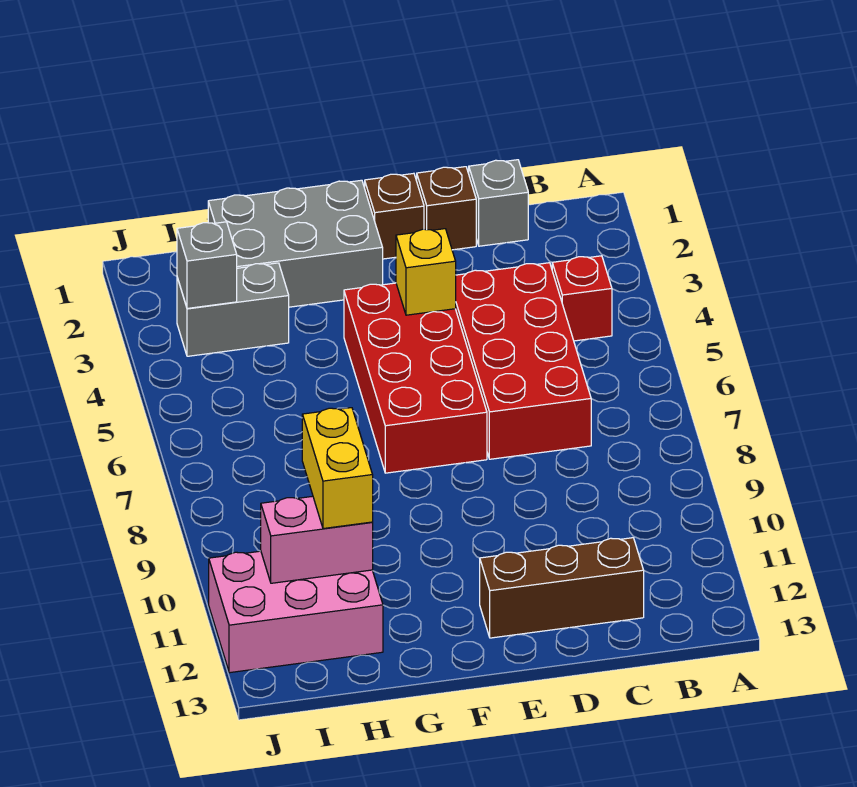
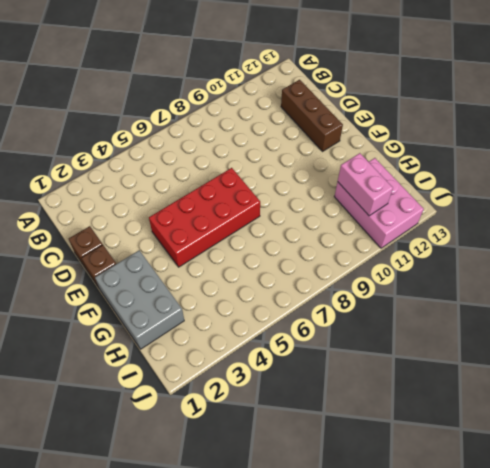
none -> red brick B4 level 1
none -> grey brick C1 level 1
none -> red brick C4:D7 level 1

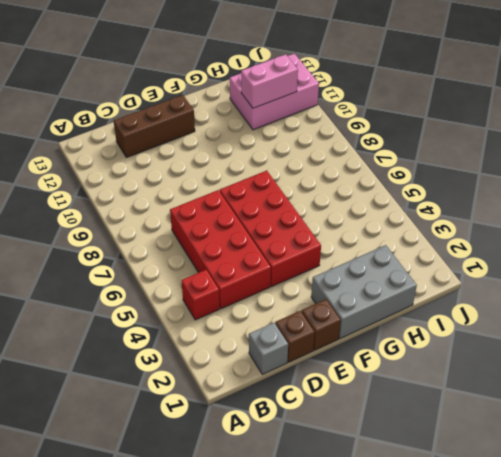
none -> grey brick H3:I3 level 1
none -> yellow brick E4 level 2
none -> grey brick I3 level 2

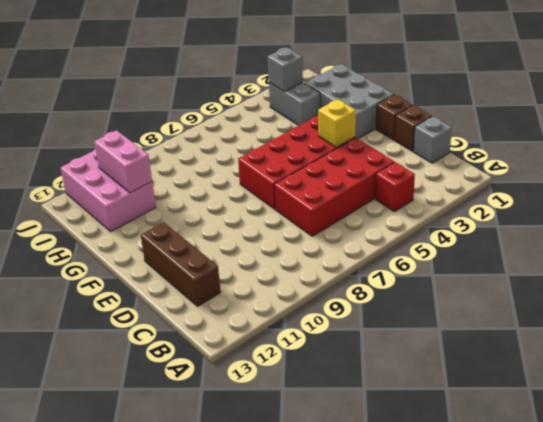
none -> yellow brick H10:H11 level 3

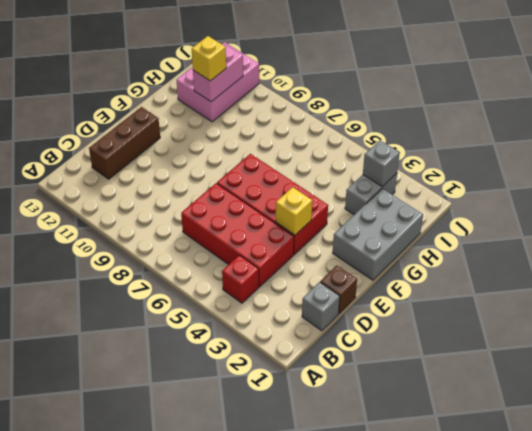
yellow brick H11 level 3 -> yellow brick H10:H11 level 3
none -> brown brick E1 level 1

